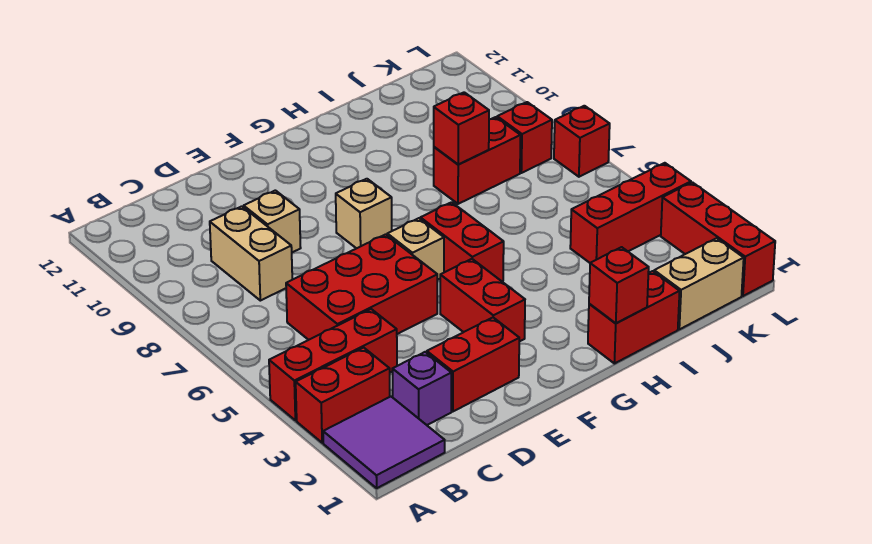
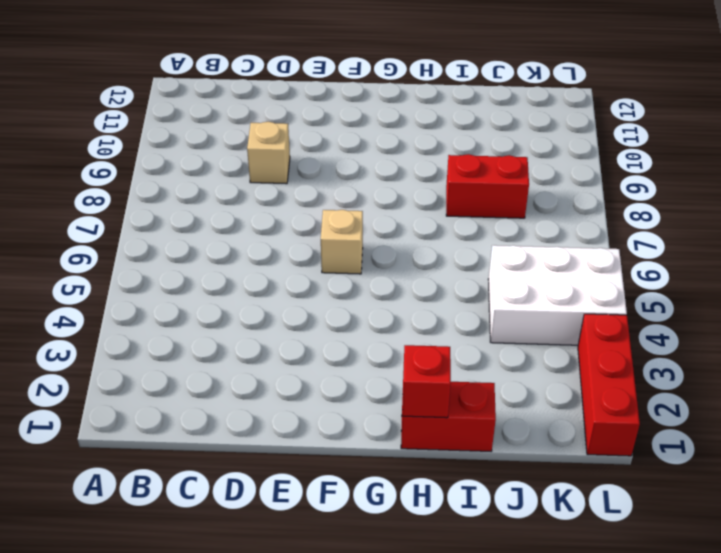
white brick J4:L5 level 1 -> red brick J4:L4 level 1
none -> purple tile A1:B2 level 1
none -> red brick A3:B3 level 1
none -> red brick A4:C4 level 1

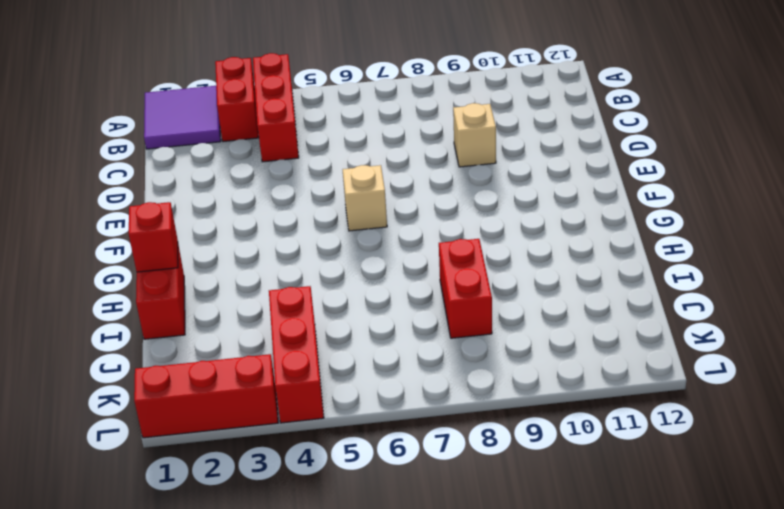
none -> purple brick C2 level 1
none -> red brick C5:E6 level 1
none -> tan brick C8:C9 level 1

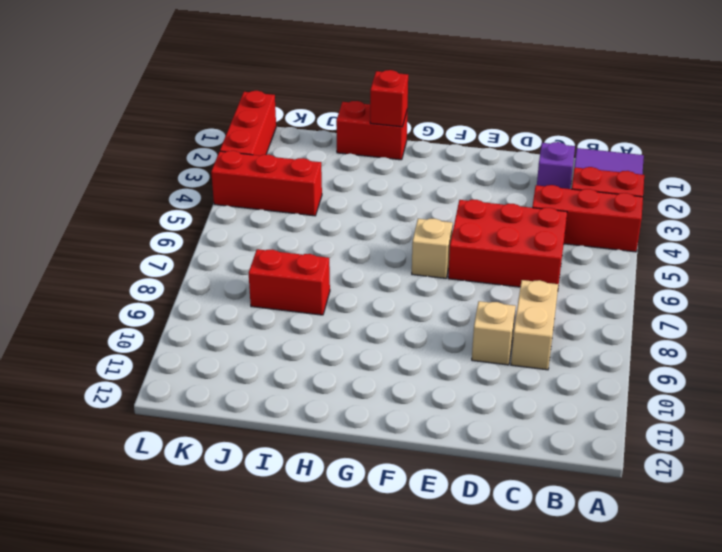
none -> red brick D2:E2 level 1
none -> red brick F3:F4 level 1
none -> tan brick F8 level 1

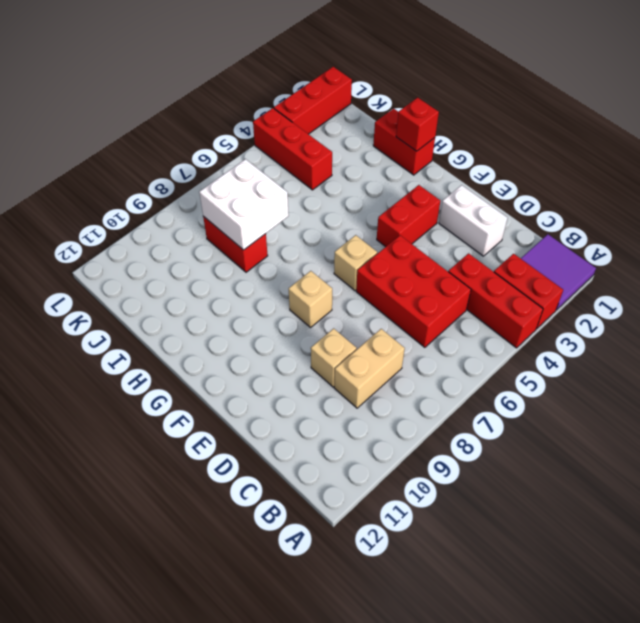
white brick D2:E2 level 1 -> red brick D2:E2 level 1
white brick I7:J8 level 2 -> red brick I8 level 2
none -> purple brick C2 level 1
none -> red brick G5:G6 level 1
none -> tan brick J1:K1 level 1

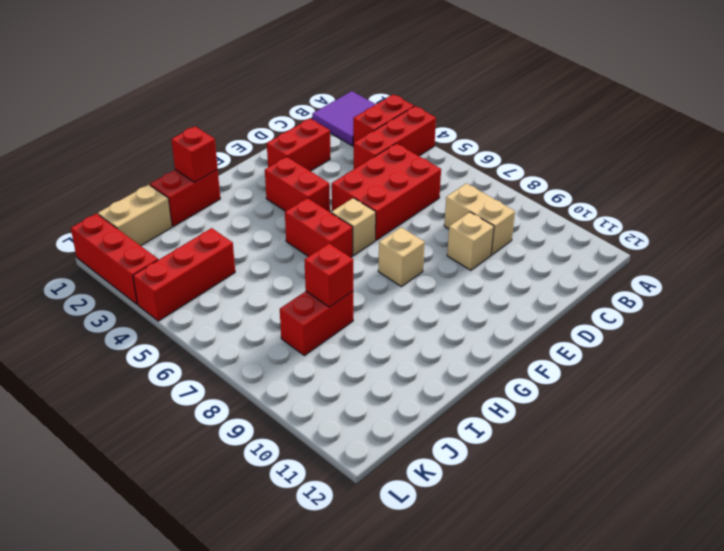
none -> purple brick C2 level 1
none -> red brick K8 level 1
none -> red brick L7 level 1

